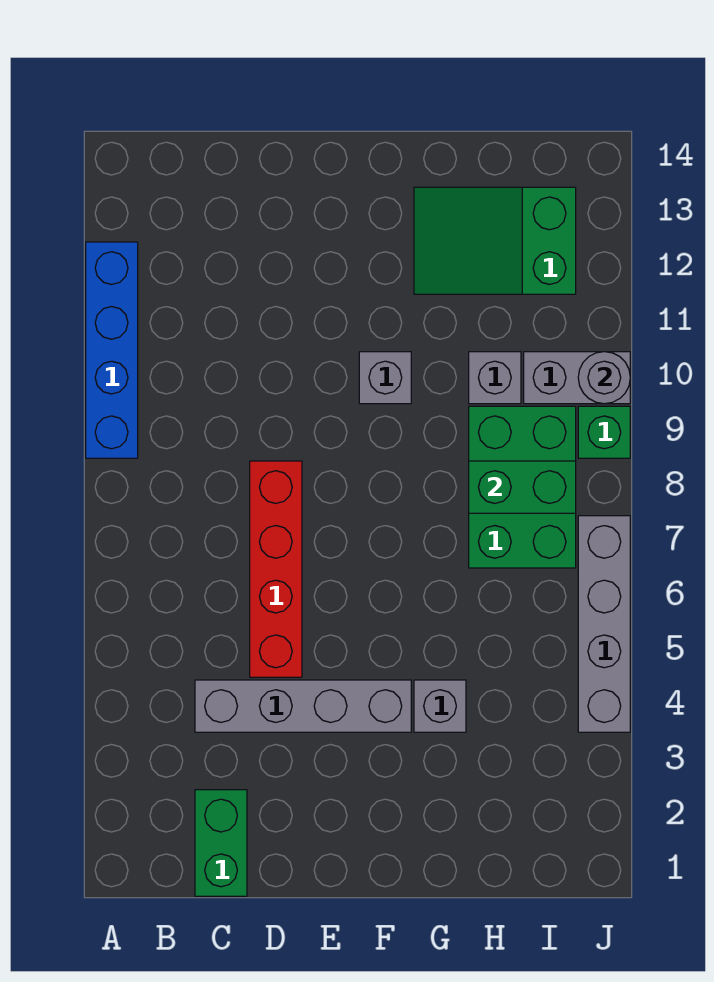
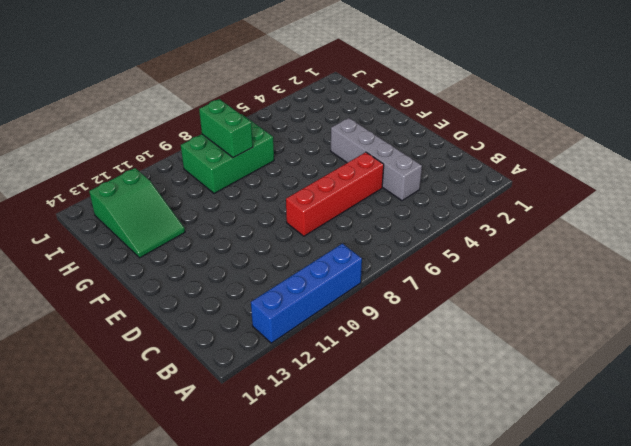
none -> green brick C1:C2 level 1
none -> grey brick F10 level 1
none -> grey brick G4 level 1

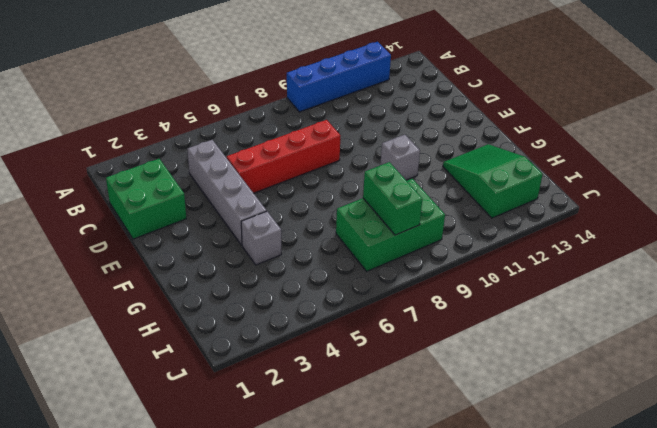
green brick C1:D2 level 1 -> green brick C1:C2 level 1
none -> grey brick H10 level 1
none -> grey brick I10:J10 level 1
none -> grey brick J4:J7 level 1

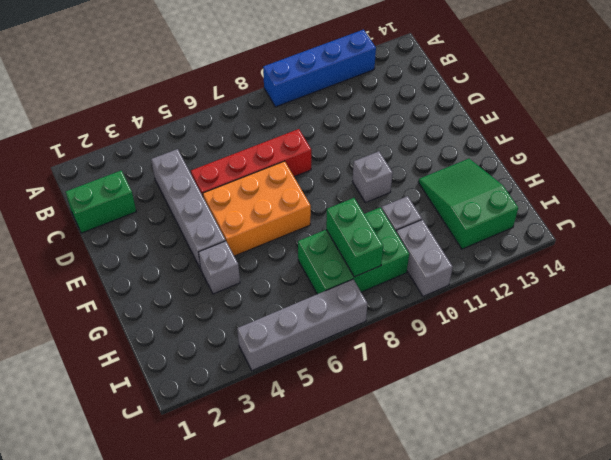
orange brick E5:F7 level 1 -> none
none -> green brick J9 level 1
none -> grey round brick J10 level 2

